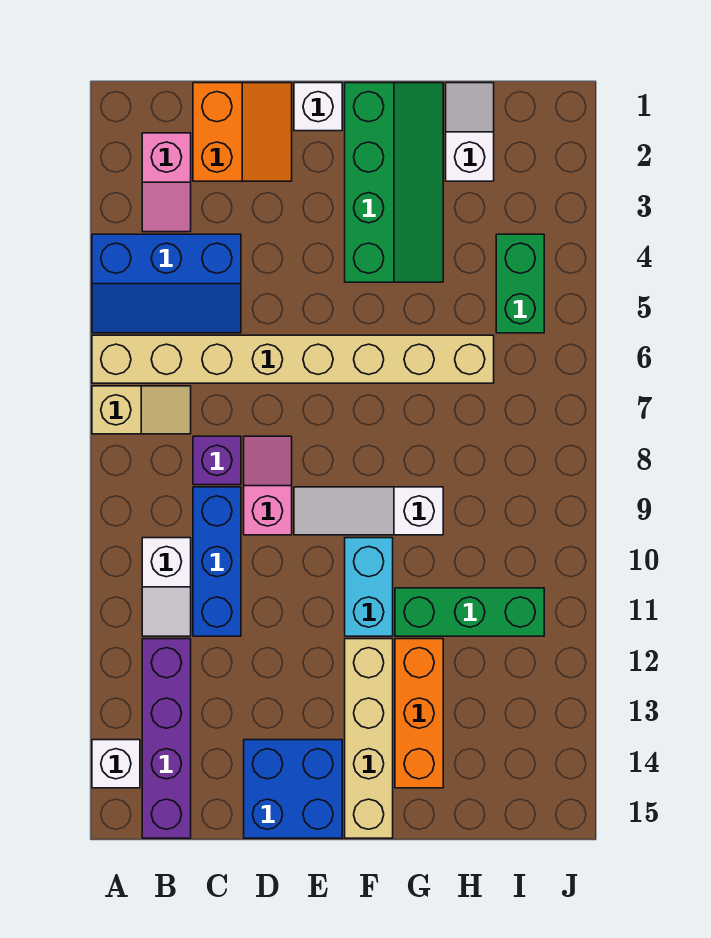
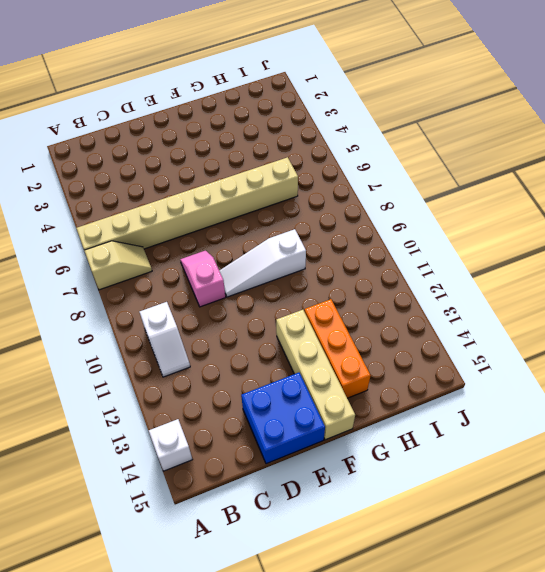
none -> blue slope A4:C5 level 1 top 4
none -> pink slope B2:B3 level 1 top 2
none -> purple brick B12:B15 level 1

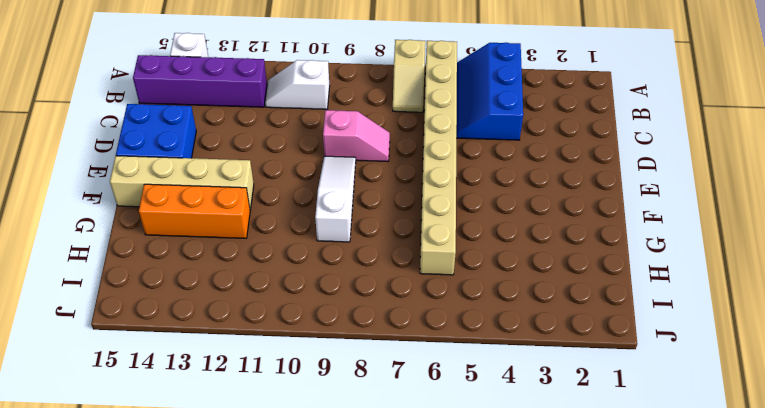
none -> pink slope B2:B3 level 1 top 2
none -> orange slope C1:D2 level 1 top C
none -> purple brick C8 level 1

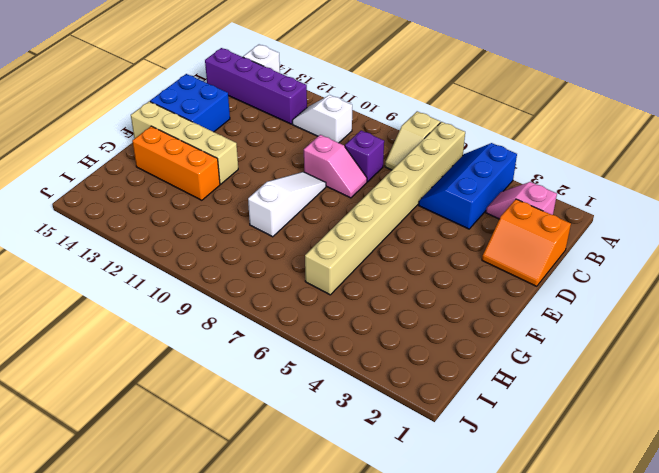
none -> blue brick C9:C11 level 1
none -> white brick E1 level 1
none -> green slope F1:G4 level 1 top F

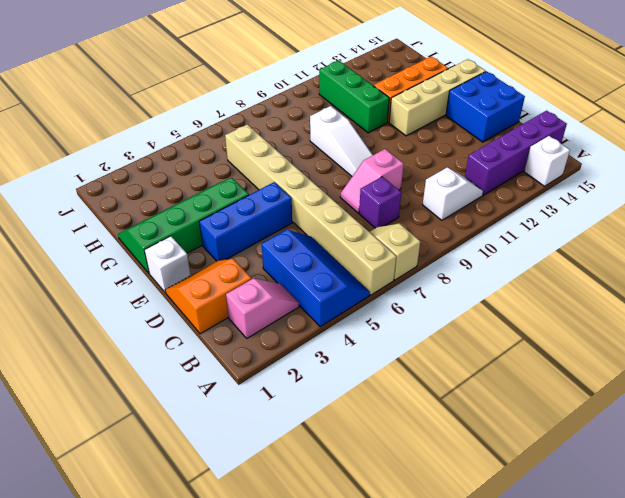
blue brick E3:E5 level 1 -> blue brick C9:C11 level 1
none -> cyan brick F10:F11 level 1
none -> white slope H1:H2 level 1 top 2
none -> green brick I4:I5 level 1

